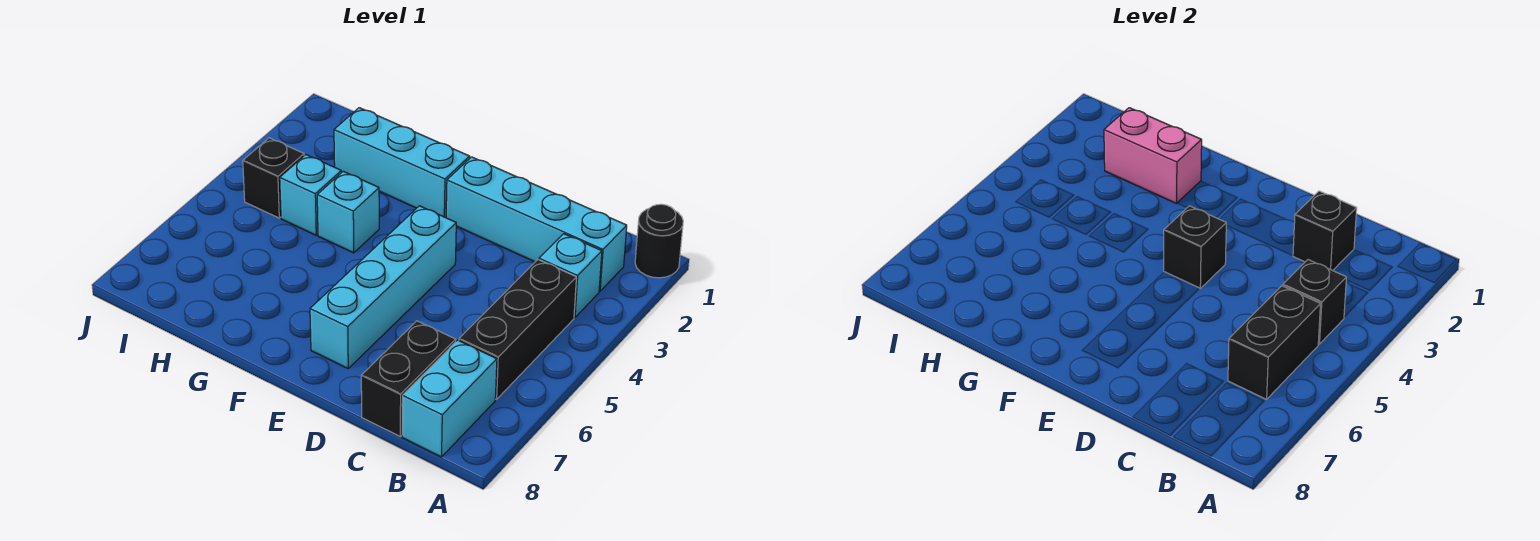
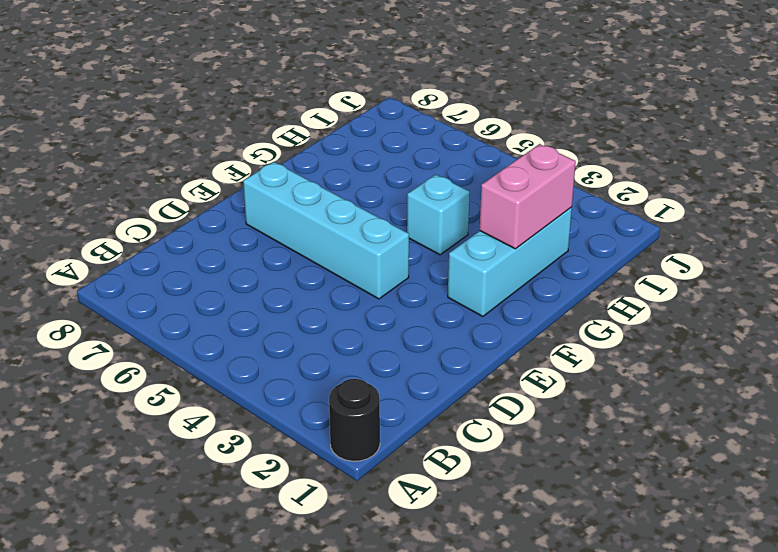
none -> cyan brick B2:E2 level 1
none -> cyan brick B3 level 1
none -> black brick B4:B6 level 1

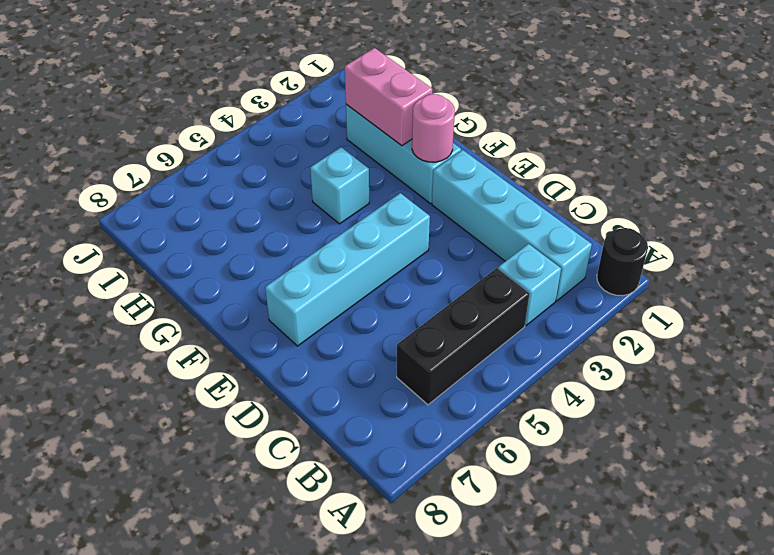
pink round brick F2 level 2 -> none
none -> cyan brick B7:B8 level 1
none -> black brick C7:C8 level 1
none -> cyan brick H4 level 1

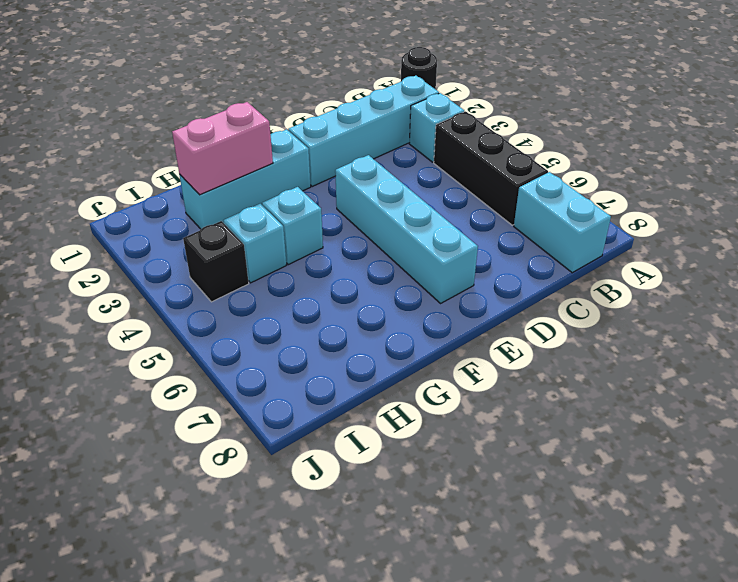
none -> black brick C7:C8 level 1
none -> black brick B4 level 2
none -> black brick B5:B6 level 2

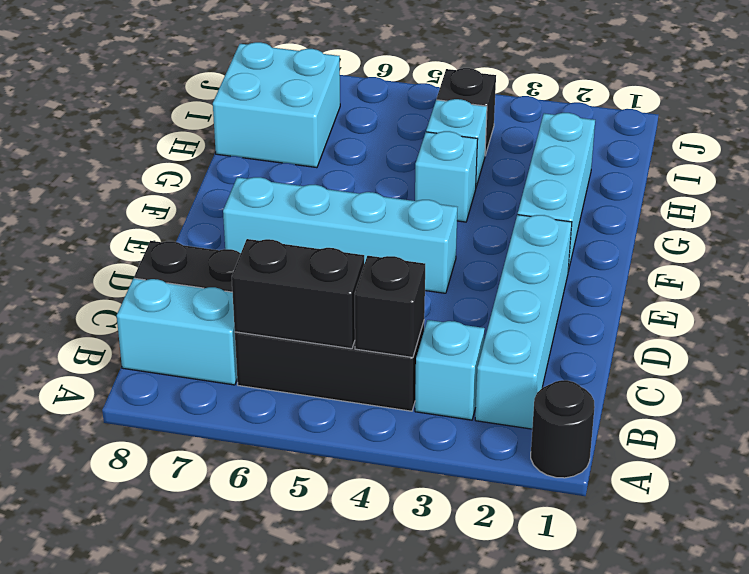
cyan brick H7:I8 level 1 -> none
none -> black brick C2 level 2
none -> black brick E4 level 2
none -> pink brick G2:H2 level 2

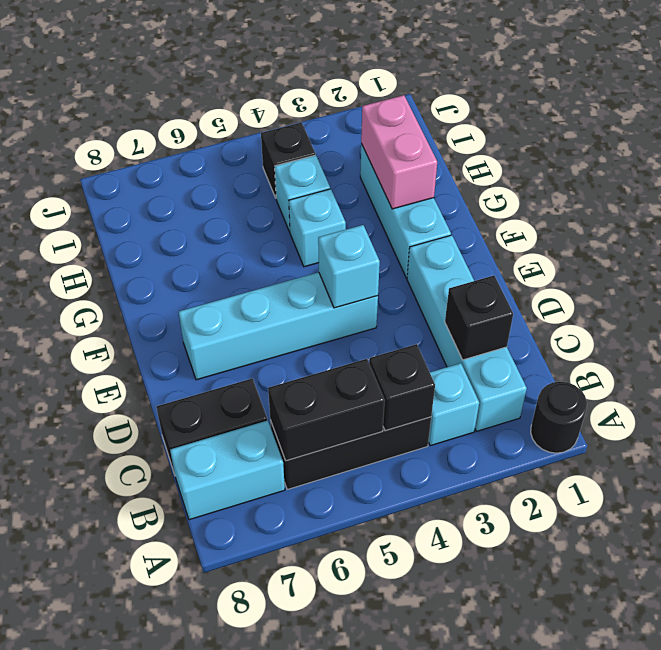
cyan brick E4 level 2 -> black brick E4 level 2

